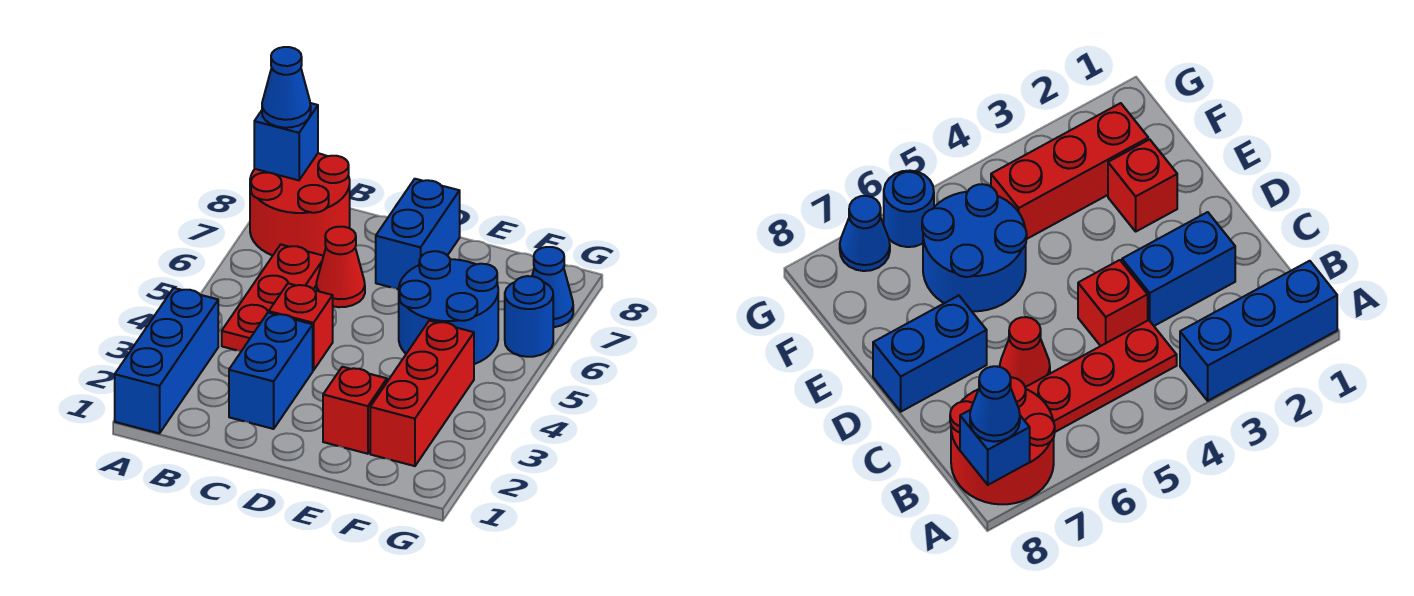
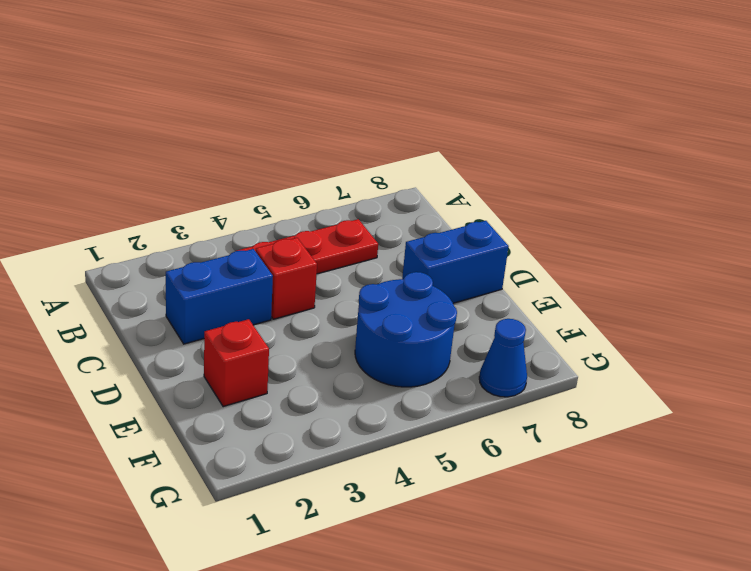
none -> blue brick A1:A3 level 1
none -> red round brick A7:B8 level 1
none -> red cone C6 level 1

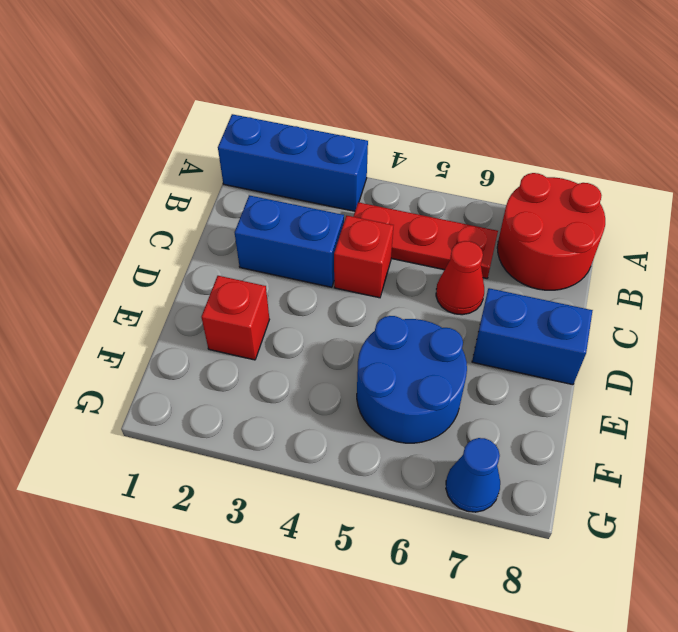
none -> red brick F2:F4 level 1
none -> blue round brick G6 level 1
none -> blue brick A8 level 2

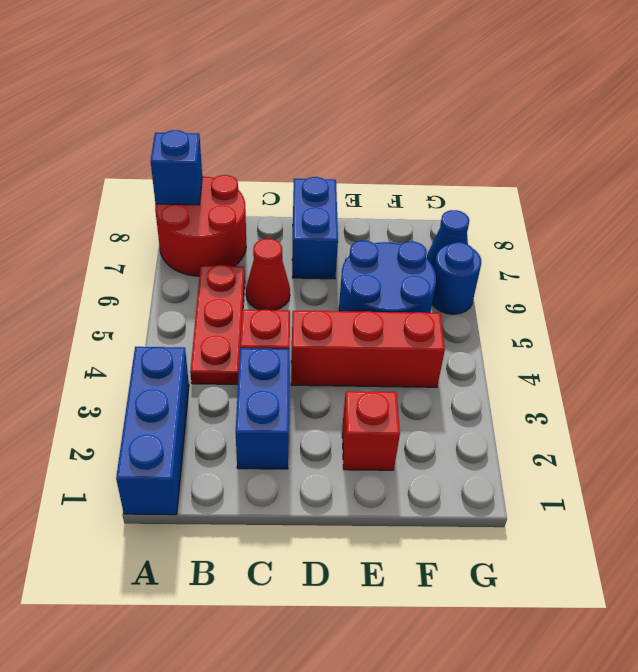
red brick D4:F4 level 1 -> red brick F2:F4 level 1
none -> blue cone A8 level 3

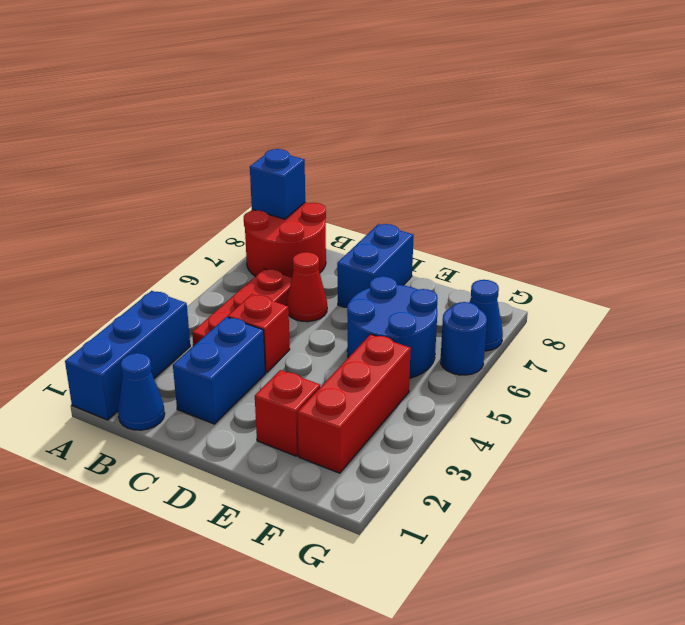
blue cone B1 level 1 -> blue cone A8 level 3

